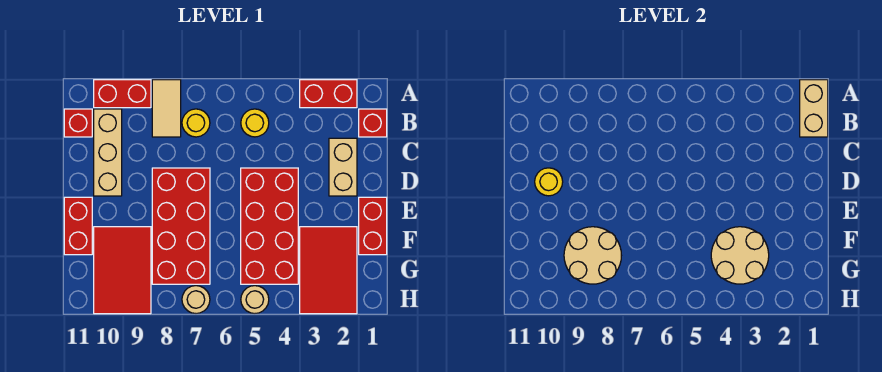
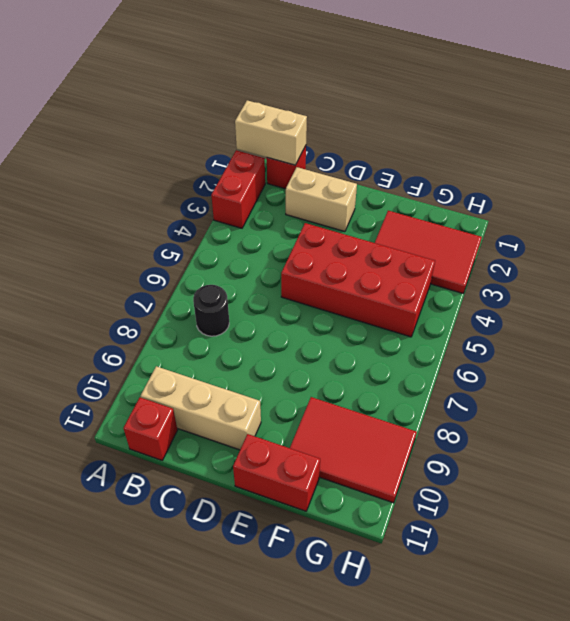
black round brick B7 level 1 -> yellow round brick B7 level 1
none -> tan tile A8:B8 level 1
none -> red brick A9:A10 level 1
none -> yellow round brick B5 level 1

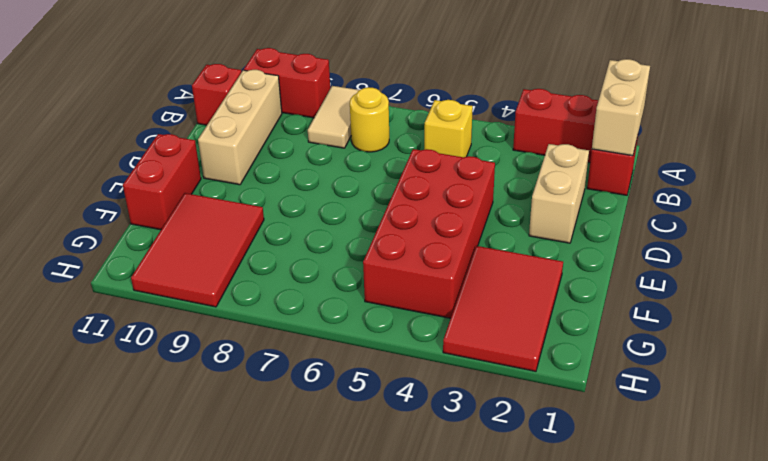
yellow brick B5 level 1 -> yellow round brick B5 level 1
none -> red brick D7:G8 level 1
none -> red brick E1:F1 level 1
none -> tan round brick H5 level 1

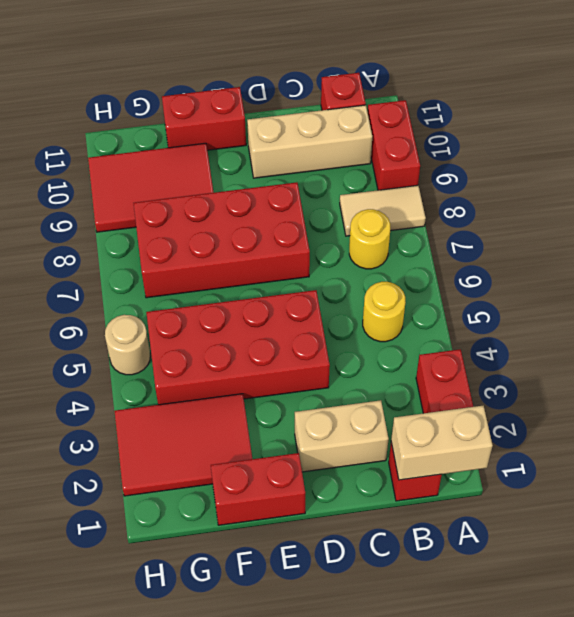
none -> tan round brick H7 level 1
none -> yellow round brick D10 level 2
none -> tan round brick F3:G4 level 2

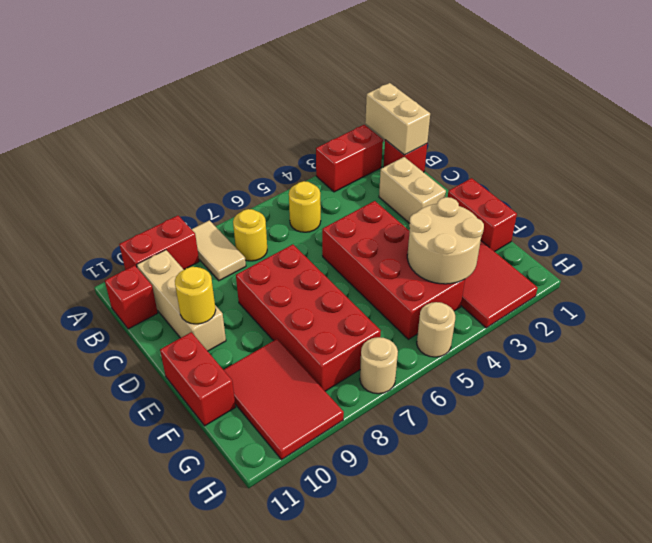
none -> tan round brick F8:G9 level 2

